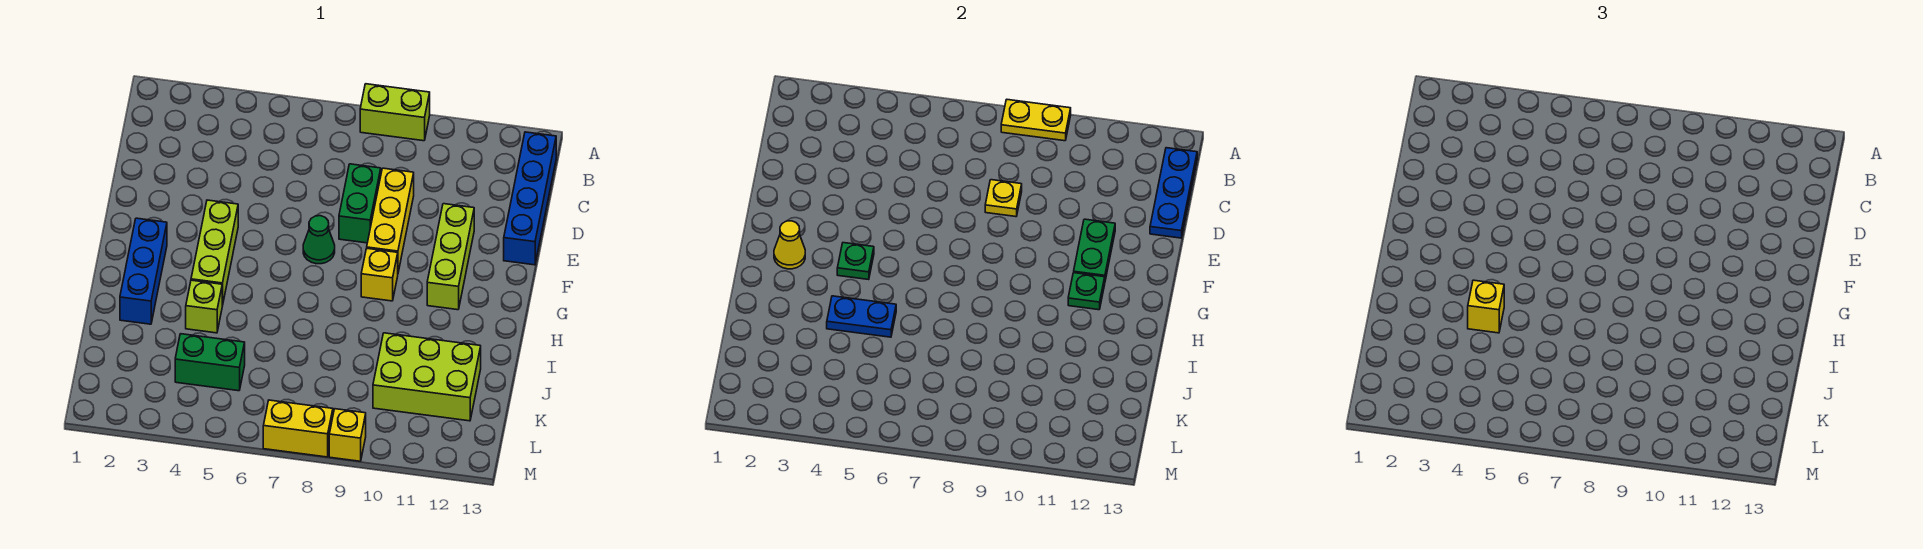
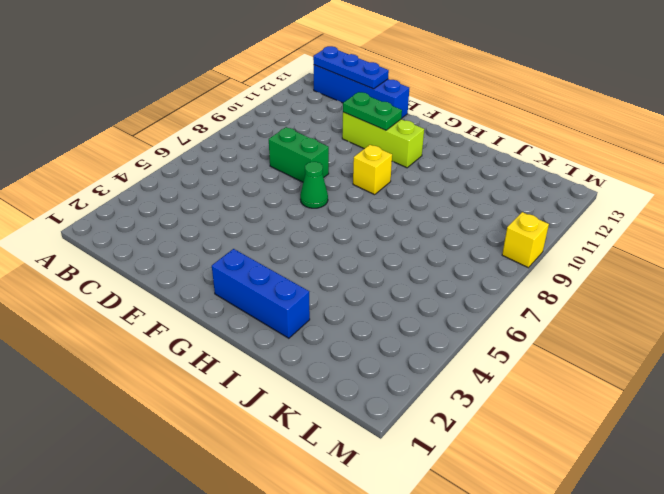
none -> lime brick A8:A9 level 1
none -> yellow brick D9:F9 level 1
none -> lime brick F4:H4 level 1

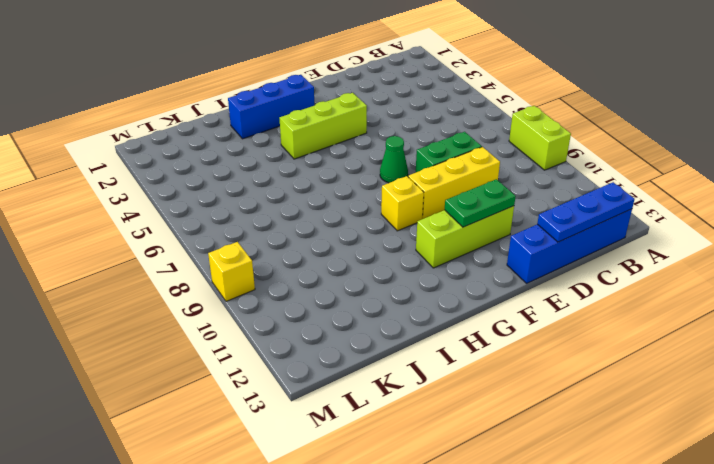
none -> lime brick I4 level 1
none -> lime brick J10:K12 level 1
none -> green brick K4:K5 level 1

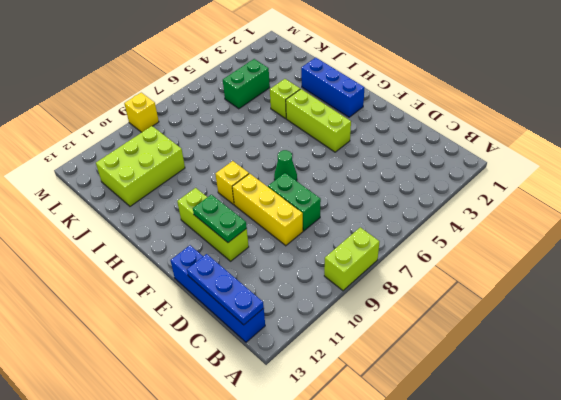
none -> yellow brick M7:M8 level 1
none -> yellow plate A8:A9 level 2
none -> yellow plate D8 level 2

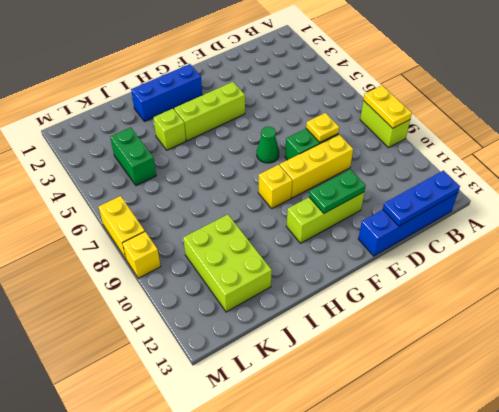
none -> yellow cone G2 level 2
none -> green plate G4 level 2
none -> green plate G11 level 2

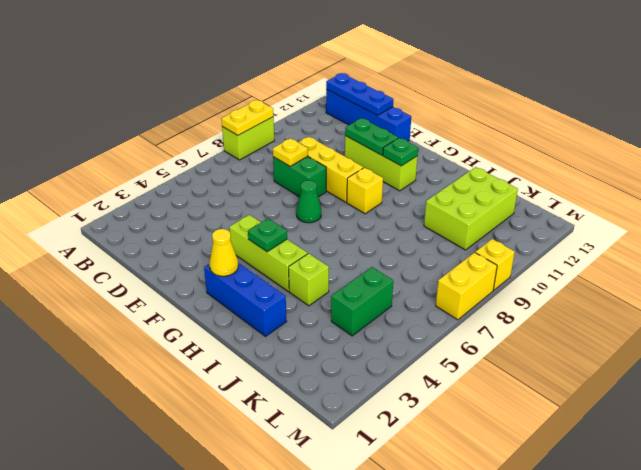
none -> blue plate I4:I5 level 2
none -> yellow brick I4 level 3

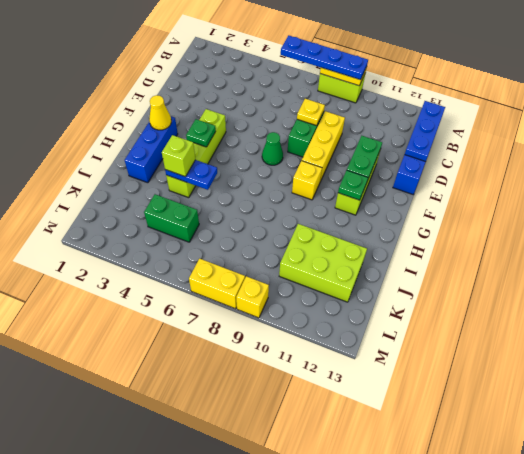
blue plate A6:A9 level 3 -> none
lime brick I4 level 3 -> yellow brick I4 level 3

